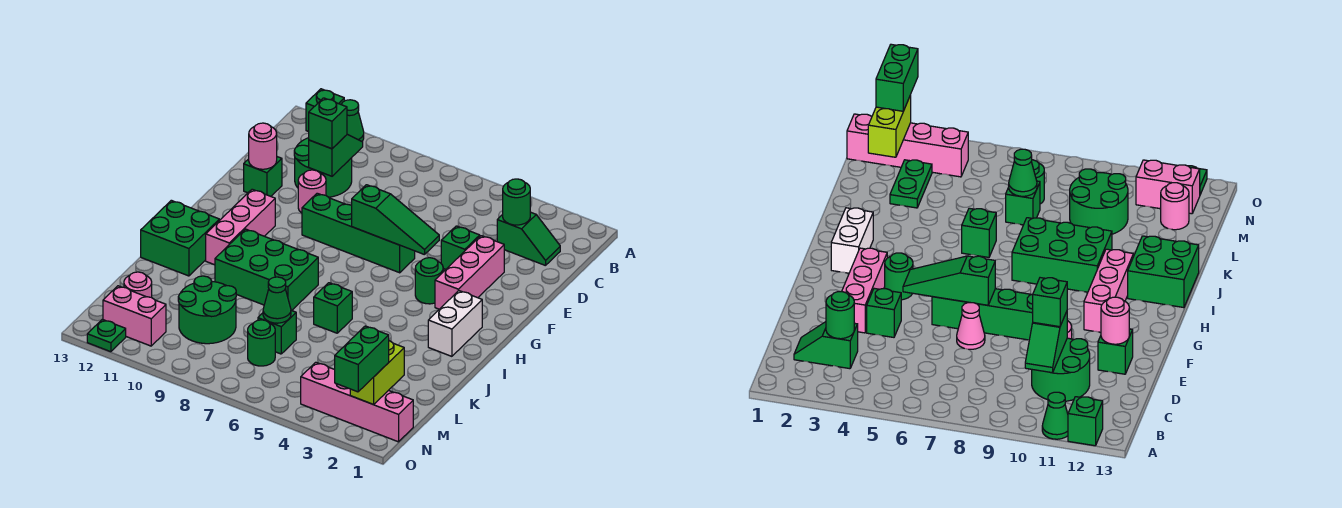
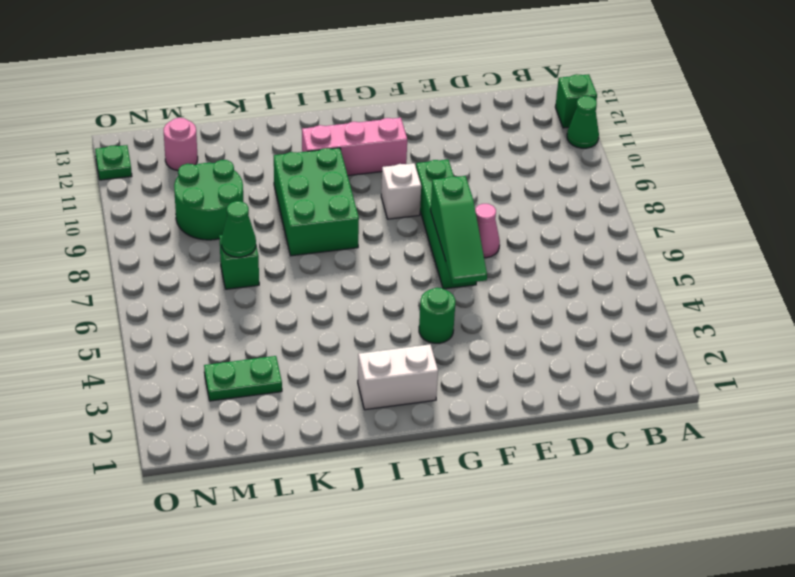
white brick G9 level 1 -> none
none -> green slope C2:C3 level 1 top 3
none -> green round brick C10:D11 level 1
none -> pink brick E3:G3 level 1
none -> green brick E4 level 1

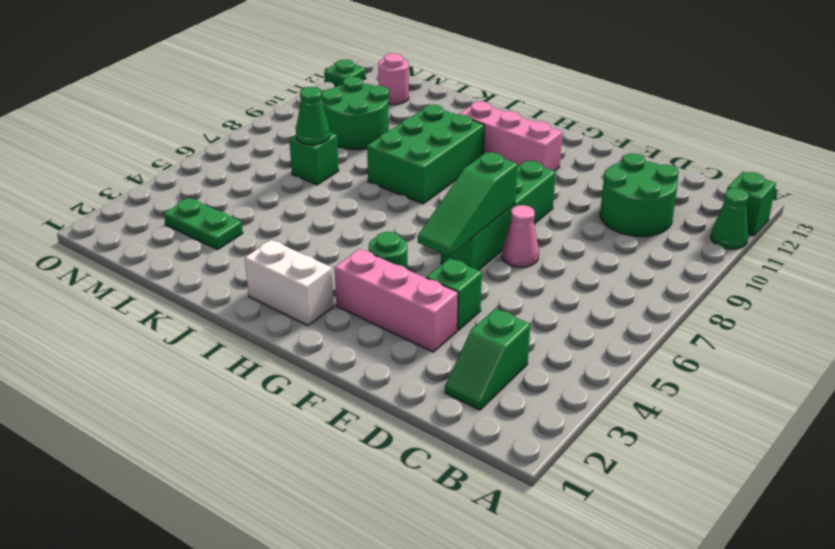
none -> pink round brick E10 level 1
none -> green brick E12 level 1
none -> green brick I12:J13 level 1
none -> green brick J6 level 1

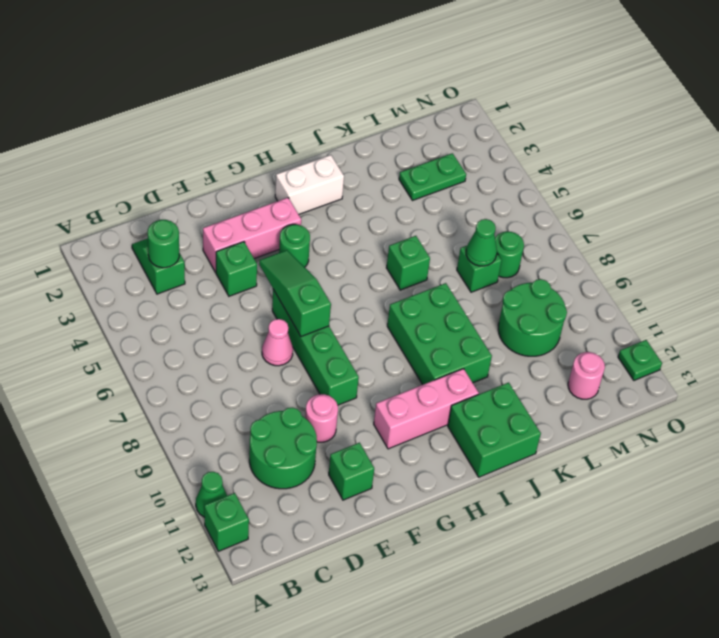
none -> pink brick N1:N4 level 1
none -> pink brick N11:N12 level 1
none -> green slope C10:D10 level 2 top D
none -> pink round brick E12 level 2

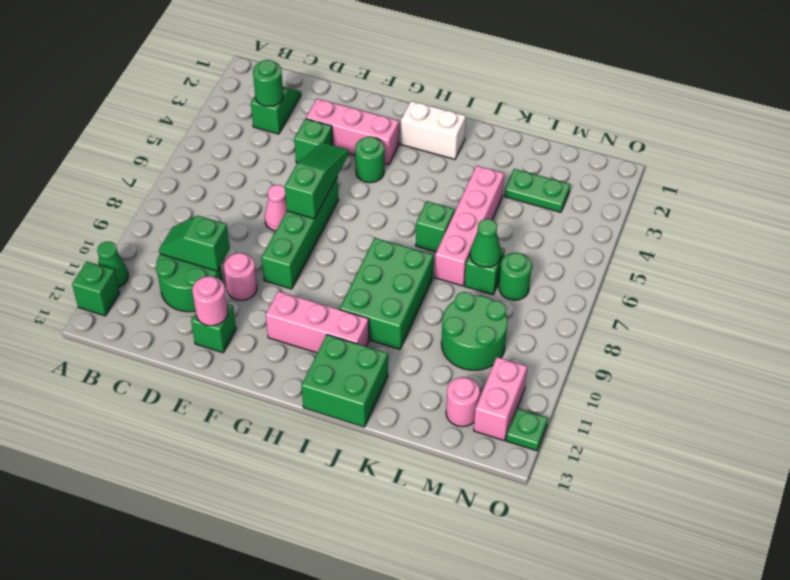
pink brick K4:K7 level 1 -> pink brick N1:N4 level 1
none -> lime brick M2:N2 level 2
none -> green brick D10 level 3
none -> green brick N2:O2 level 3

